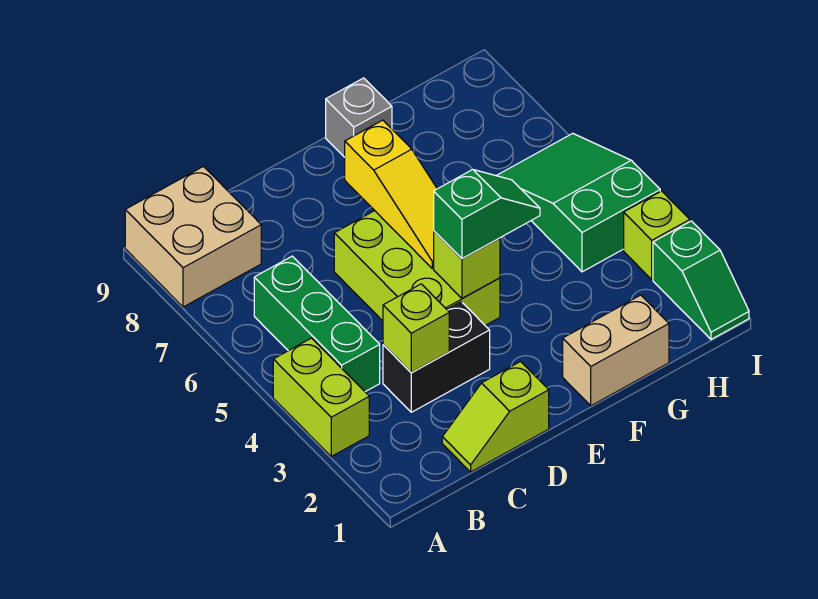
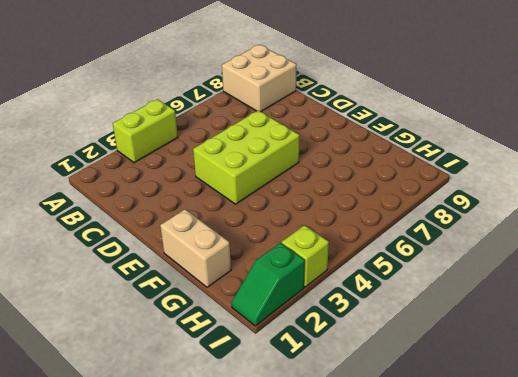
none -> green brick B4:B6 level 1
none -> lime slope C1:D1 level 1 top D
none -> black brick C3:D3 level 1

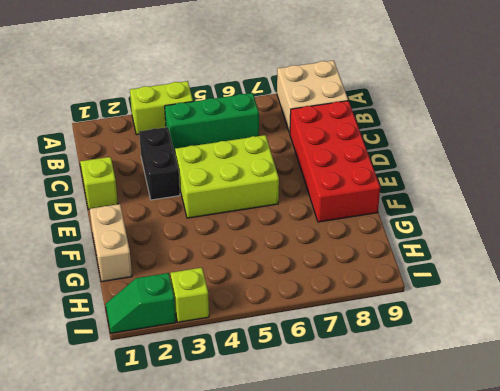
red brick C8:F9 level 1 -> grey brick F9 level 1
none -> green slope H4:I6 level 1 top 4
none -> lime brick C3 level 2
none -> lime brick E4 level 2

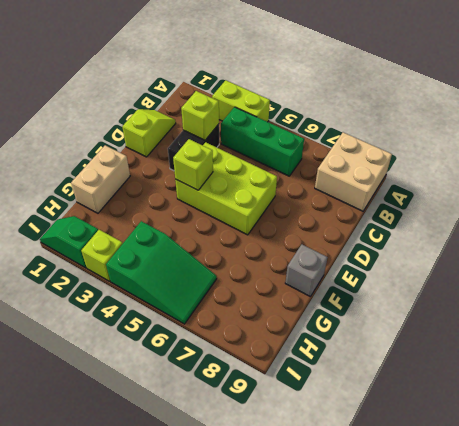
none -> yellow slope E5:E7 level 2 top 7
none -> green slope E4:F4 level 3 top E

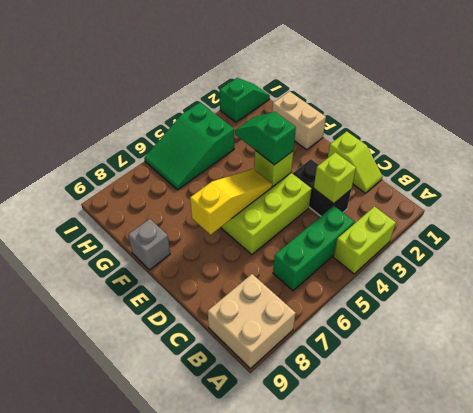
none -> lime brick I3 level 1

